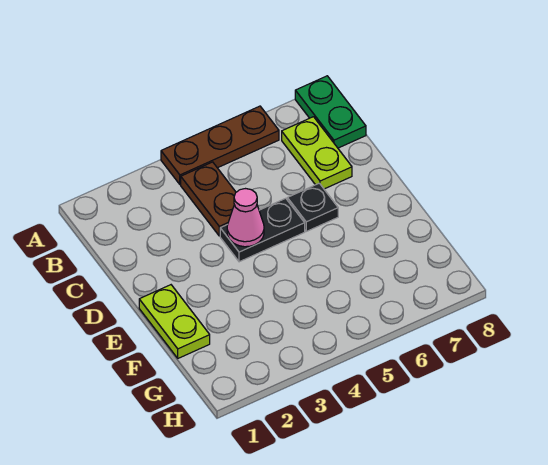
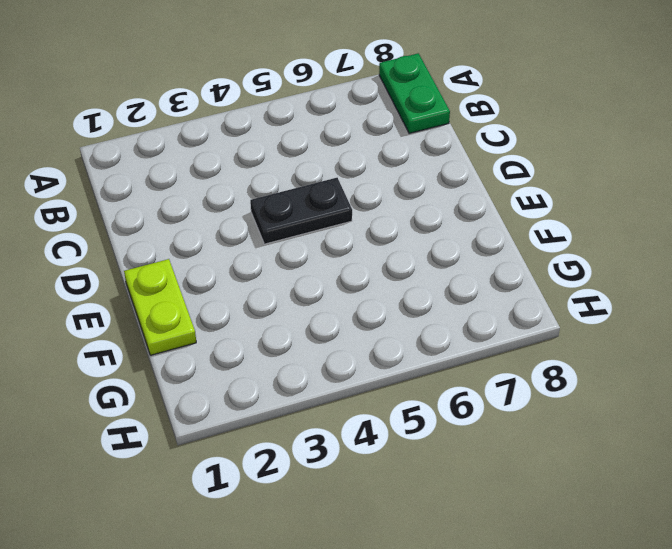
none -> brown plate A4:A6 level 1
none -> brown plate B4:C4 level 1

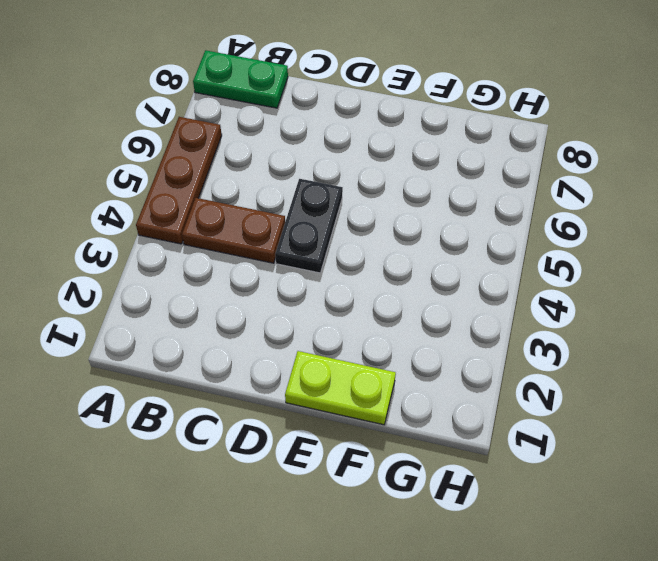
none -> lime plate B7:C7 level 1
none -> black plate D6 level 1

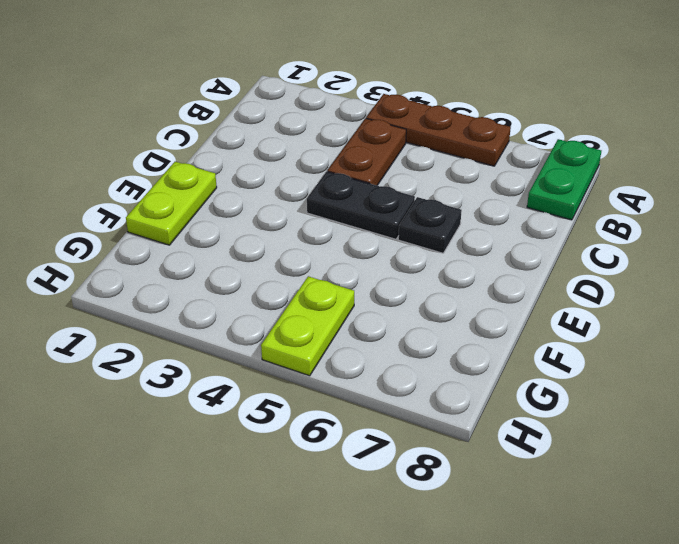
lime plate G5:H5 level 1 -> lime plate B7:C7 level 1
none -> pink cone D4 level 2

